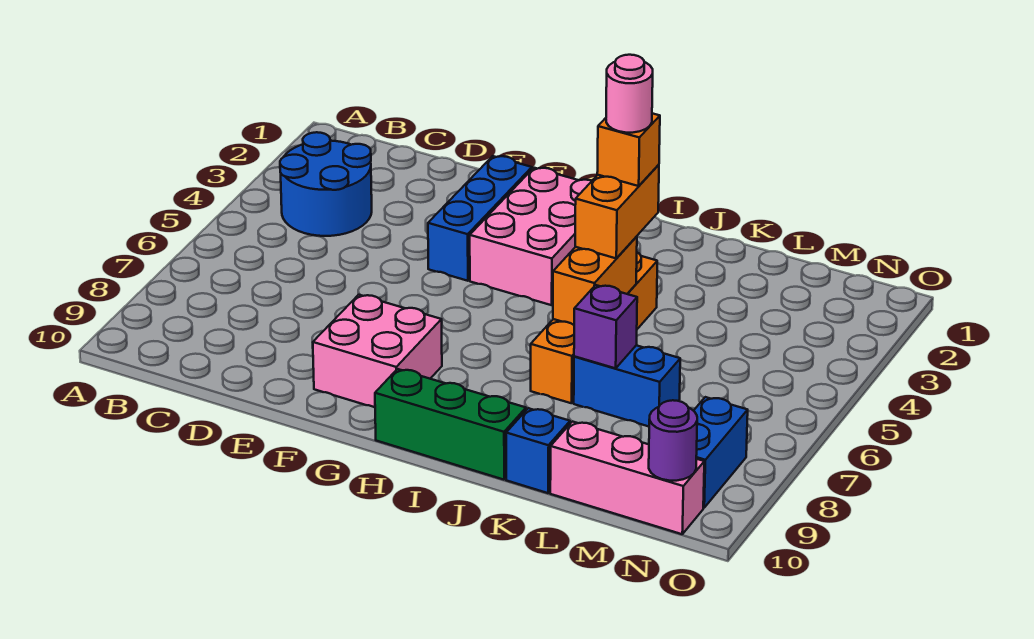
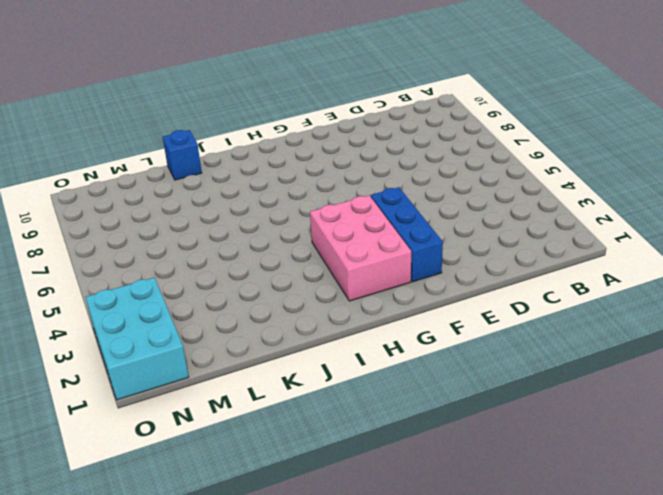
cyan brick N1:O3 level 1 -> none
none -> blue round brick B3:C4 level 1
none -> pink brick F8:G9 level 1
none -> green brick H10:J10 level 1

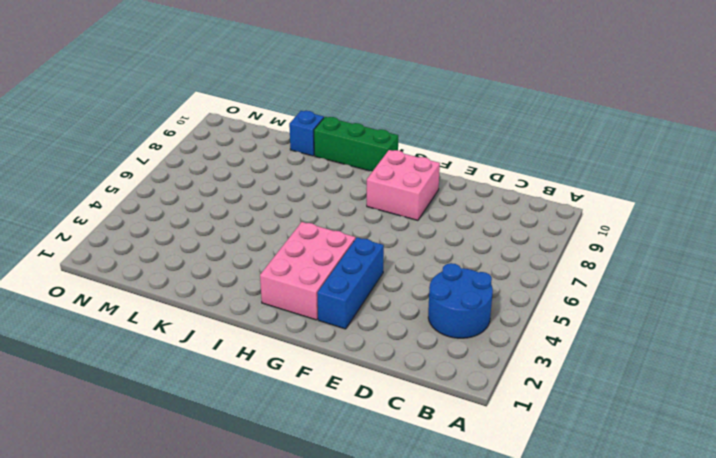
none -> orange brick J4:J7 level 1
none -> blue brick K7:L7 level 1
none -> pink brick L10:N10 level 1

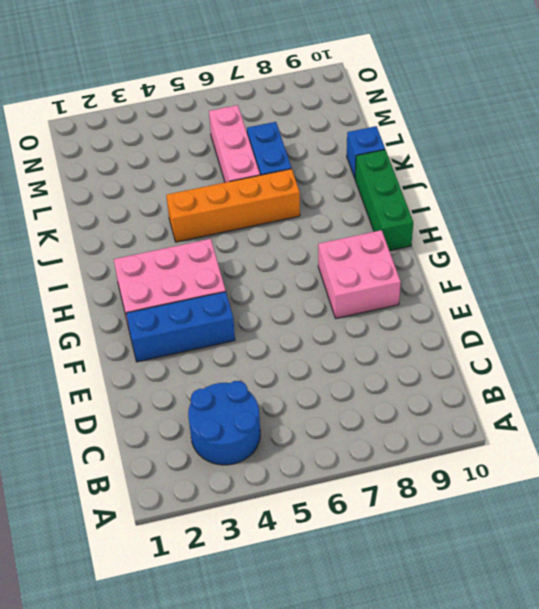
pink brick K6:M6 level 1 -> pink brick L10:N10 level 1
none -> blue brick N8:N9 level 1
none -> orange brick J5:J6 level 2
none -> purple brick K7 level 2

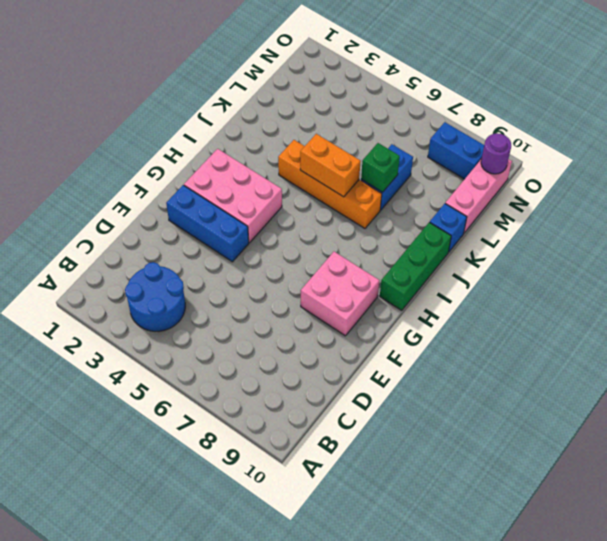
green brick K7 level 2 -> purple brick K7 level 2
none -> orange brick J4:J5 level 3
none -> orange brick J4 level 4
none -> pink round brick J4 level 5

